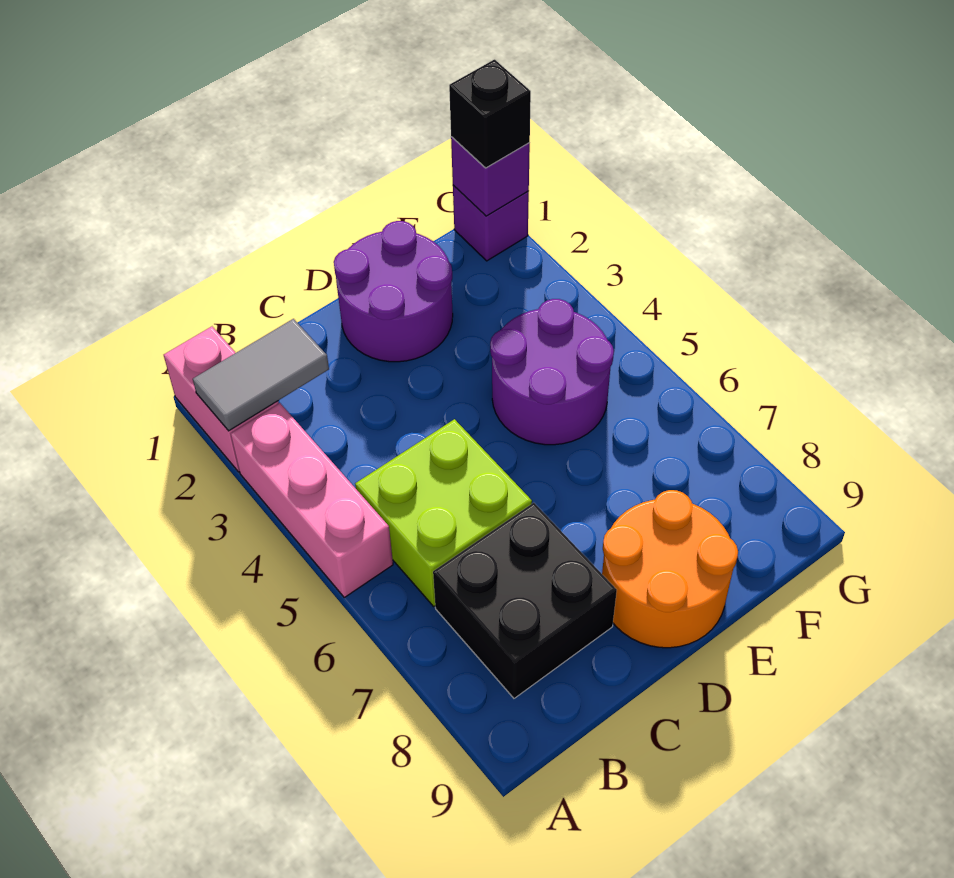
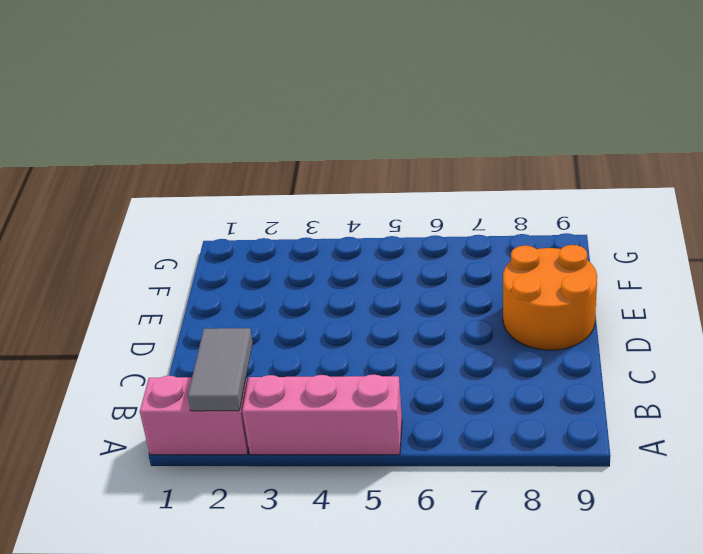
none -> lime brick B5:C6 level 1
none -> black brick B7:C8 level 1

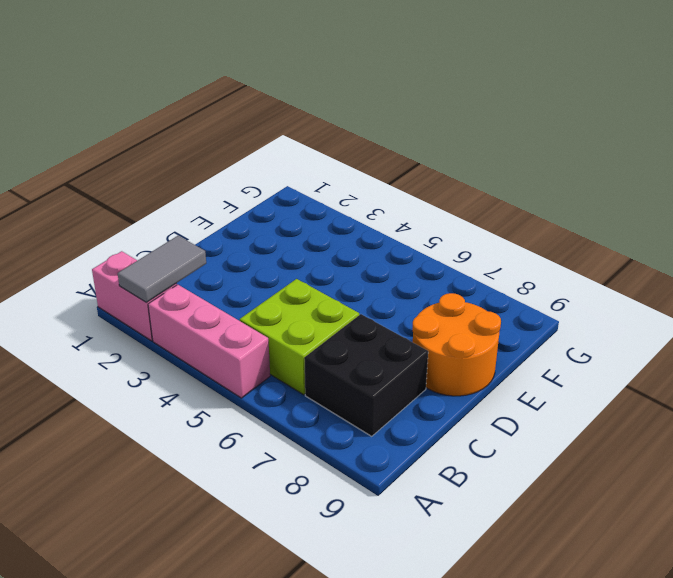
none -> purple round brick D1:E2 level 1
none -> purple round brick E4:F5 level 1

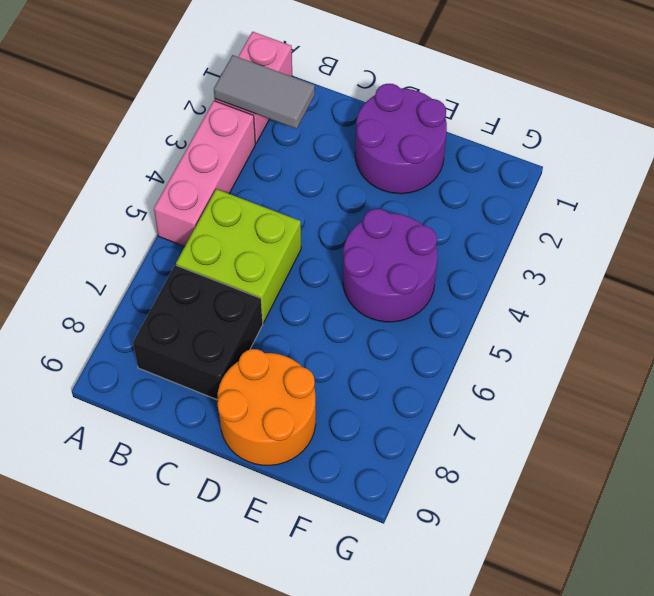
none -> purple brick G1 level 1
none -> purple brick G1 level 2

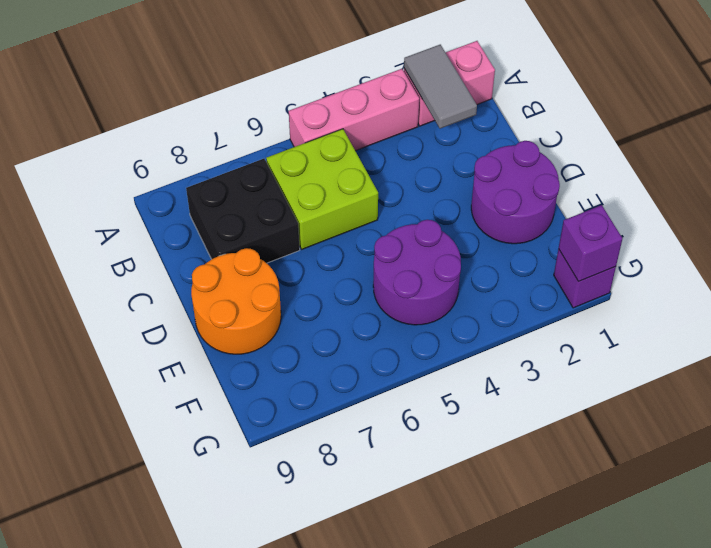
none -> black brick G1 level 3

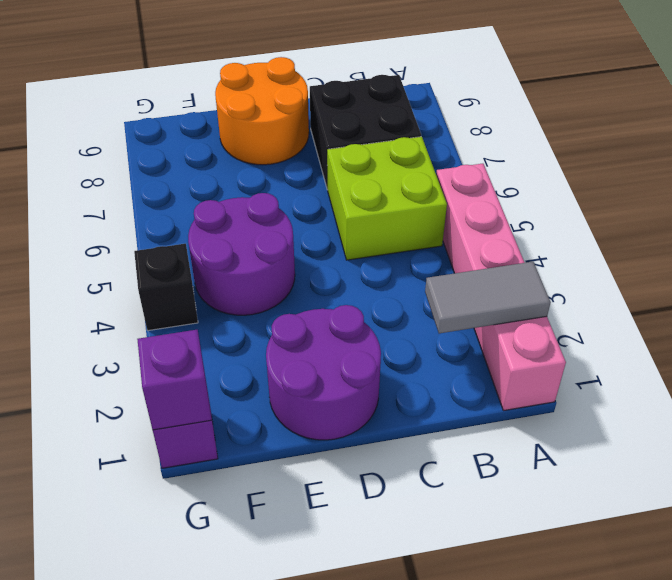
black brick G4 level 1 -> black brick G1 level 3

